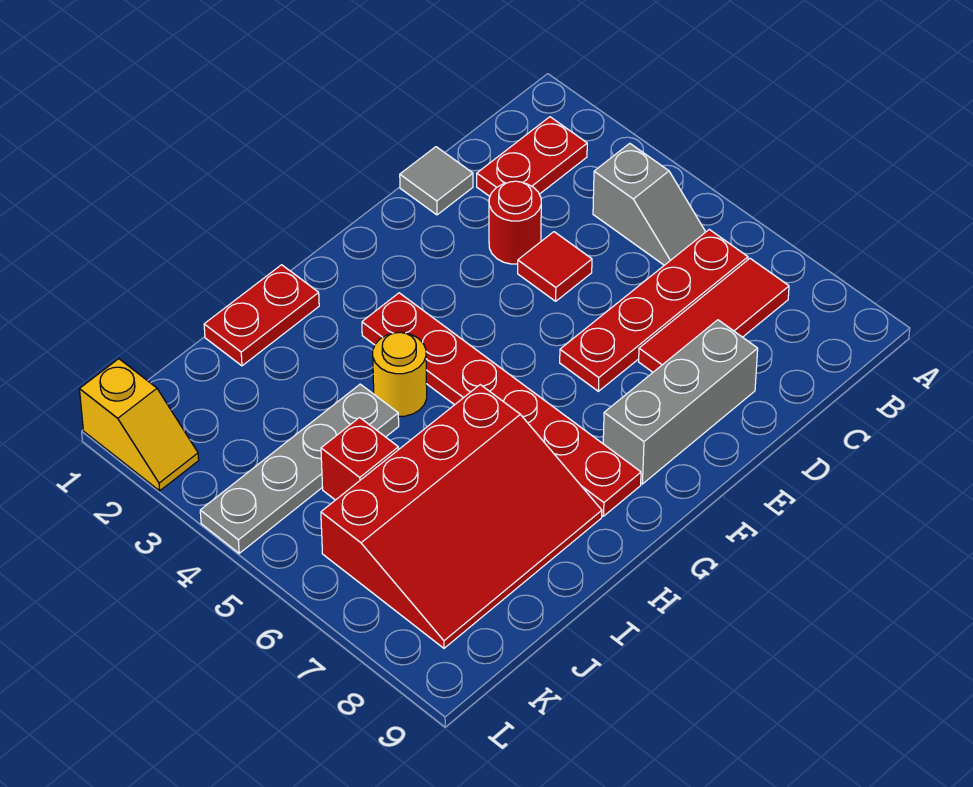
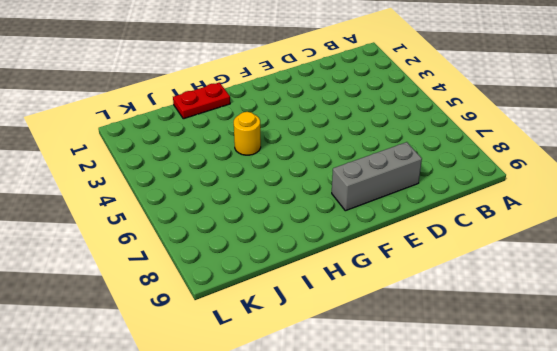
none -> red plate B2:C2 level 1
none -> grey slope B4:B5 level 1 top 4
none -> red plate B6:E6 level 1

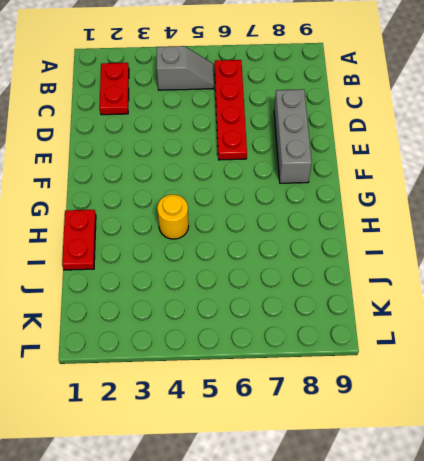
none -> red tile B7:D7 level 1
none -> grey tile D1 level 1
none -> red round brick D3 level 1

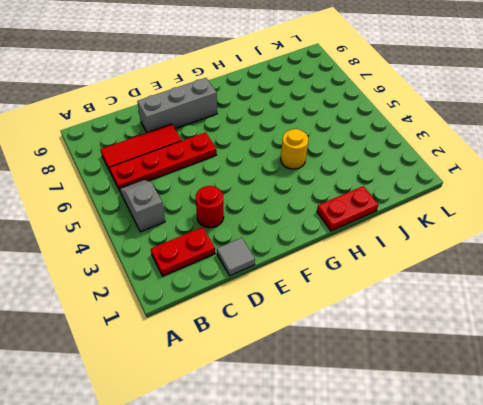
none -> red tile D4 level 1
none -> red plate G3:G8 level 1
none -> red slope H6:K8 level 1 top 6

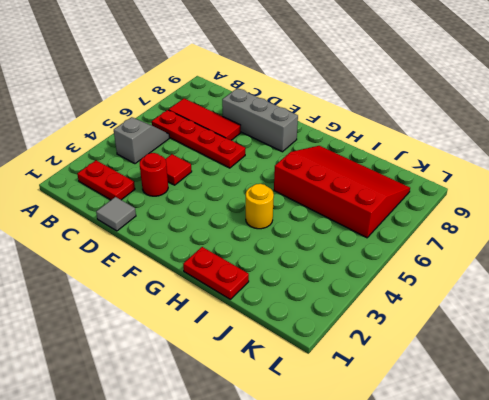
none -> red plate G3:G8 level 1
none -> grey plate I4:L4 level 1
none -> red brick J5 level 1

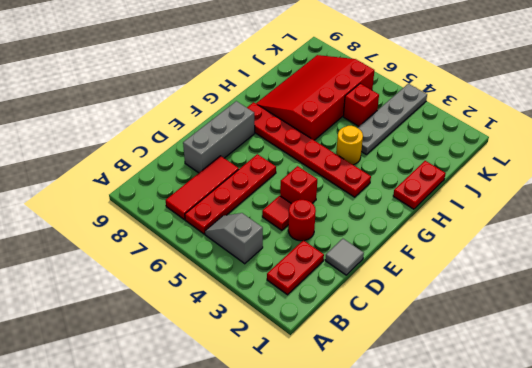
red brick E4 level 1 -> none
none -> yellow slope L1:L2 level 1 top 1

